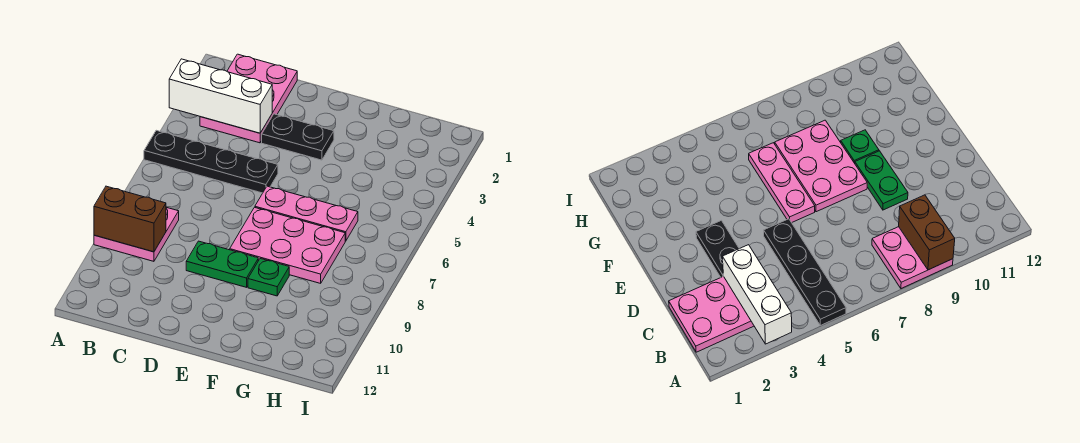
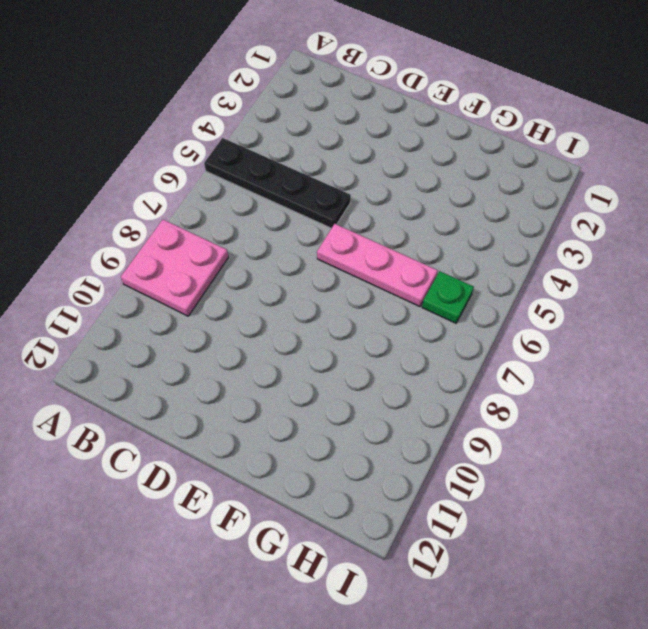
green plate H6 level 1 -> green plate F9 level 1
none -> pink plate B1:C3 level 1
none -> black plate D3:E3 level 1

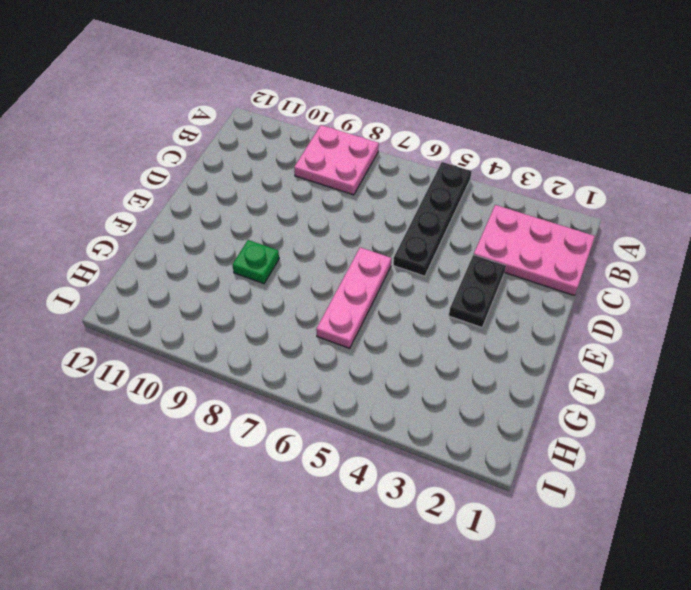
none -> green plate D9:E9 level 1
none -> pink plate E7:G8 level 1

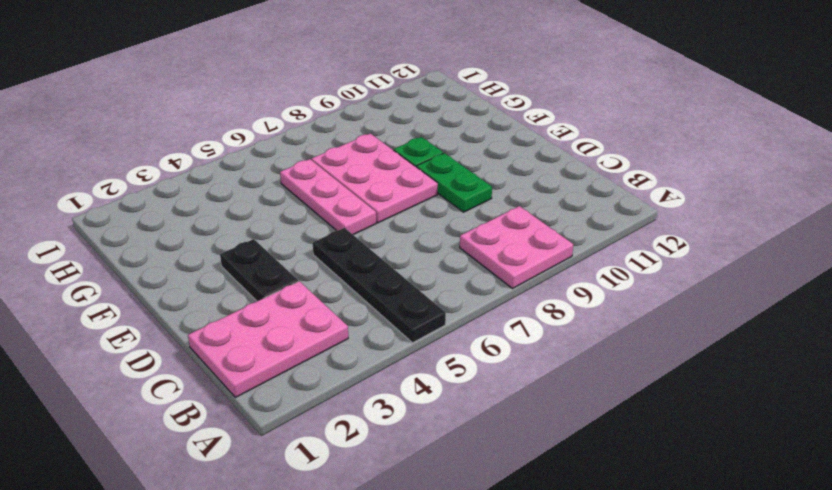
none -> white brick A3:C3 level 2
none -> brown brick A9:B9 level 2

